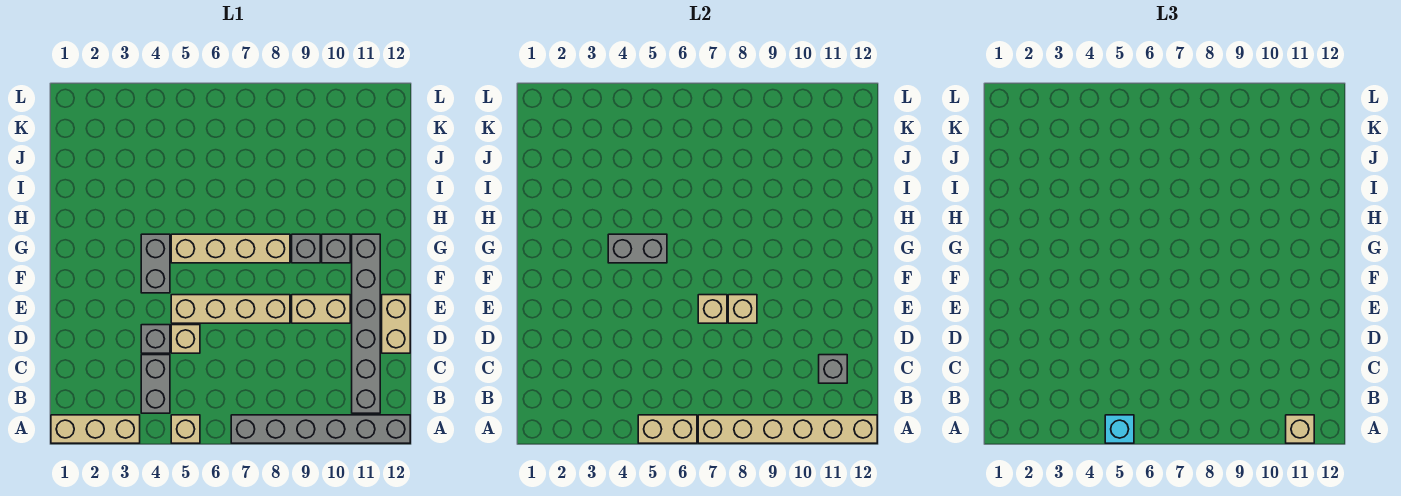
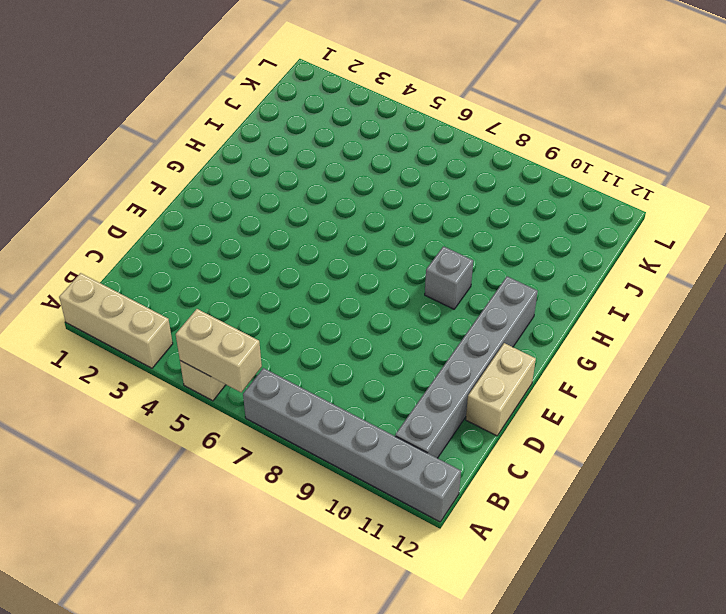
none -> grey brick B4:C4 level 1
none -> grey brick D4 level 1
none -> tan brick D5 level 1

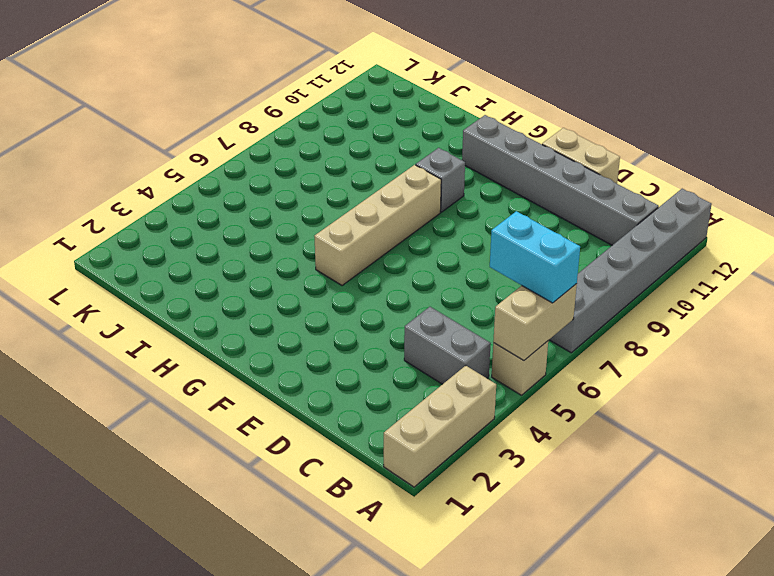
cyan brick A6:B6 level 3 -> none
none -> grey brick D4 level 1
none -> tan brick D5 level 1
none -> tan brick E5:E8 level 1

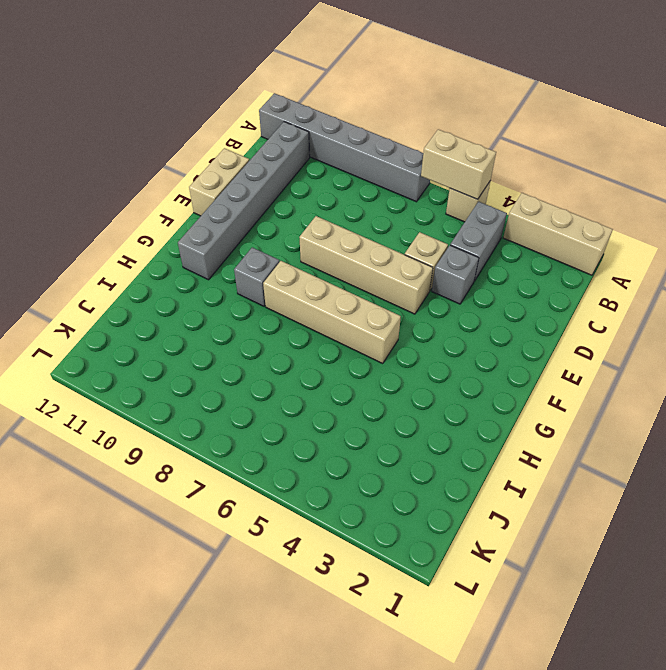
none -> tan brick E9:E10 level 1
none -> grey brick F4:G4 level 1
none -> grey brick G10 level 1

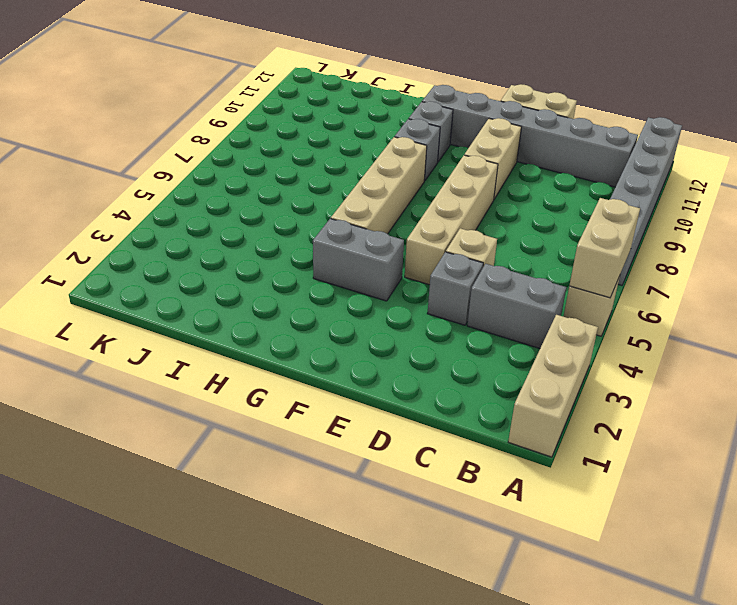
none -> tan brick A7:A12 level 2
none -> grey brick C11 level 2
none -> tan brick E7 level 2

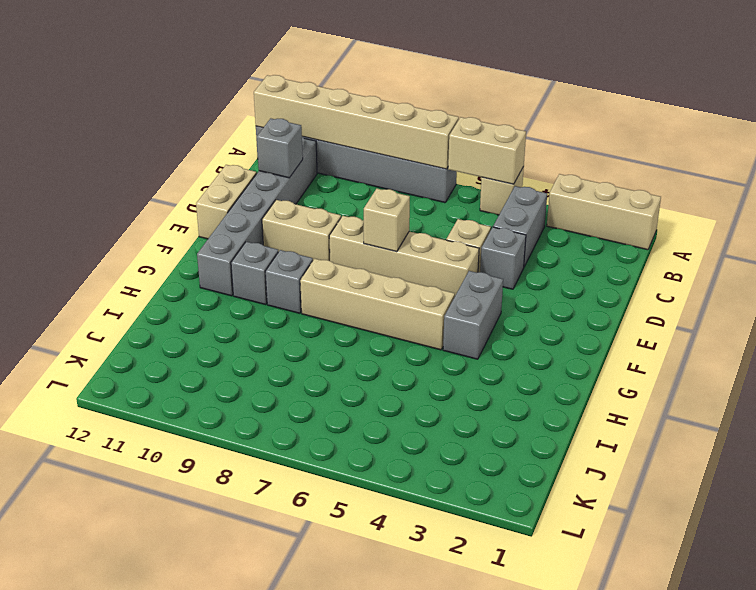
none -> tan brick E8 level 2
none -> grey brick G4:G5 level 2
none -> cyan brick A5 level 3

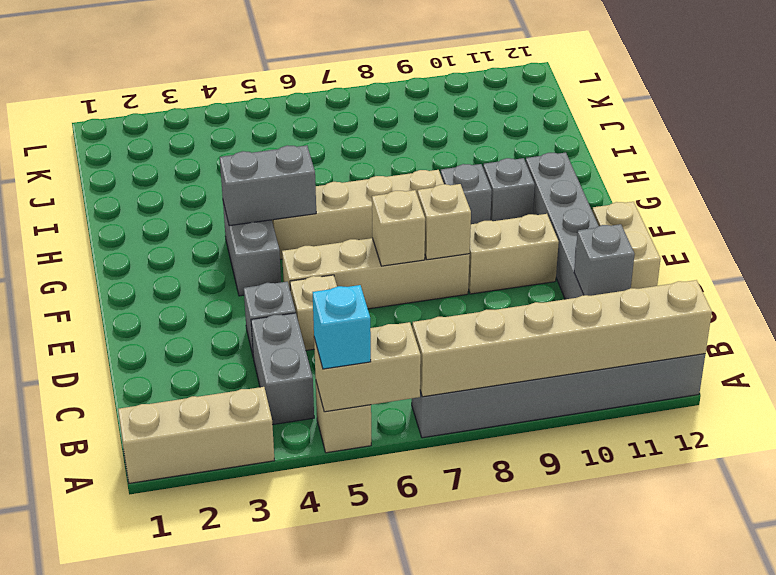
none -> tan brick A11 level 3

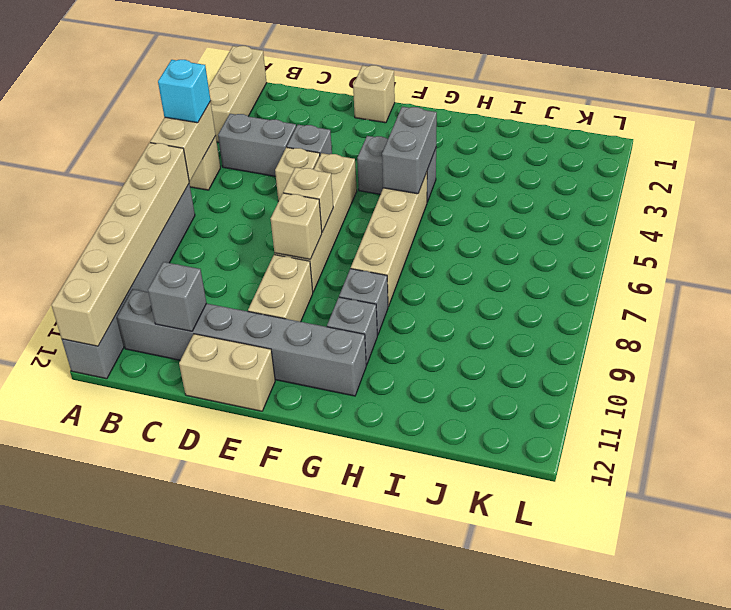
tan brick E1 level 1 -> tan brick A11 level 3

